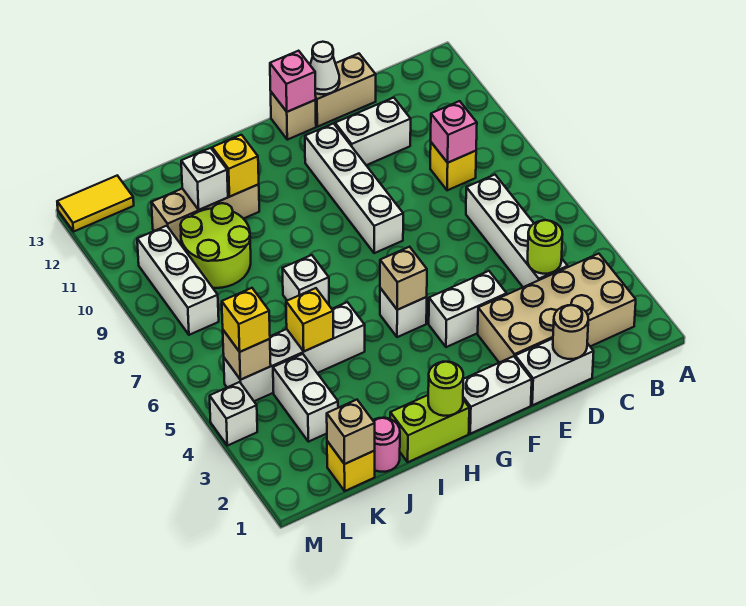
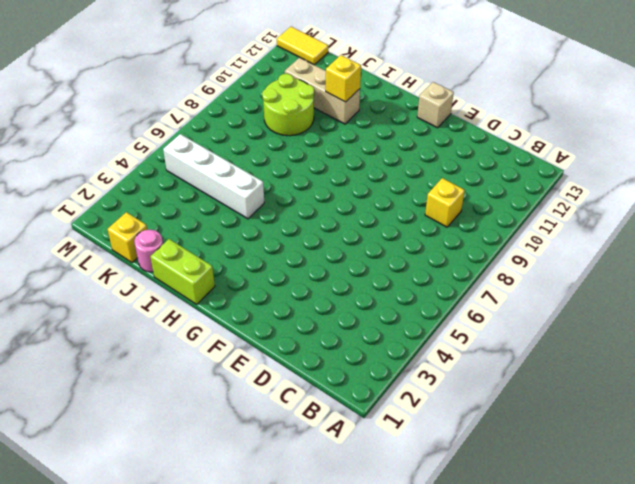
none -> tan brick B2:E3 level 1
none -> white brick C4:C7 level 1
none -> white brick D1:E1 level 1
none -> white brick D11:E11 level 1

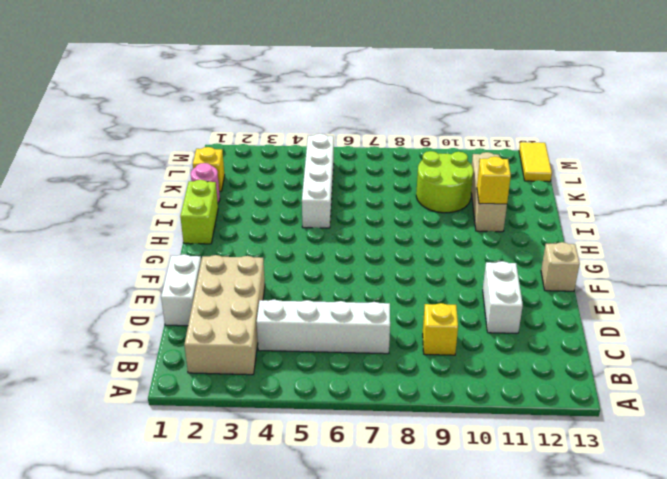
none -> tan brick D13:E13 level 1
none -> white brick E4:F4 level 1
none -> white brick F1:G1 level 1
none -> white brick F8:F11 level 1

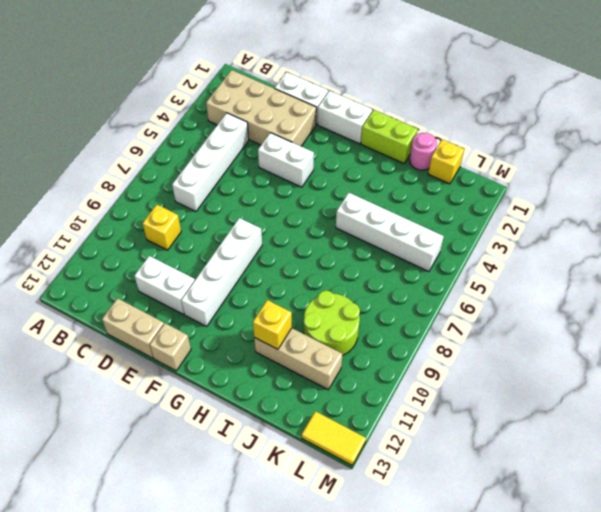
none -> white brick G5 level 1
none -> white brick I7 level 1
none -> white brick K3:K4 level 1
none -> white brick L8:L10 level 1

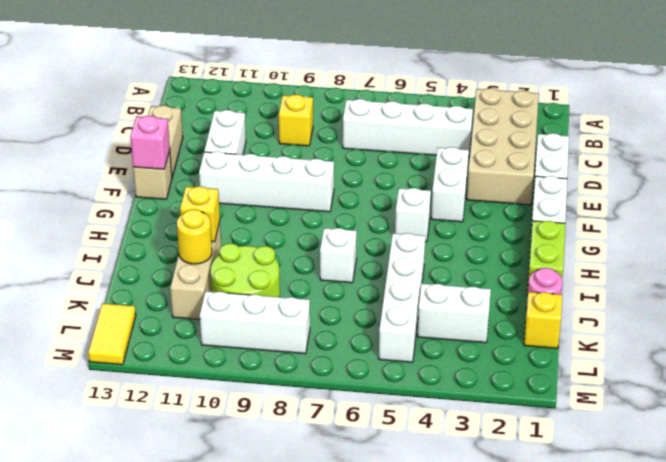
yellow round brick J11 level 2 -> white brick J11 level 2
none -> white brick M4 level 1
none -> lime round brick C4 level 2
none -> pink brick C9 level 2
none -> tan round brick D1 level 2

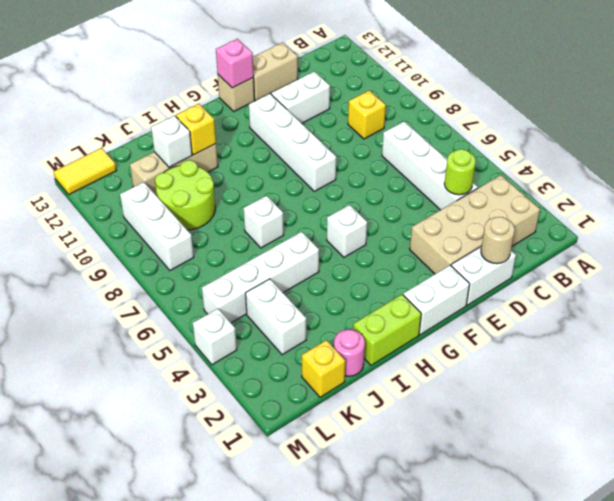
none -> white brick E4:F4 level 1
none -> pink brick C9 level 2
none -> white cone E13 level 2
none -> tan brick G5 level 2

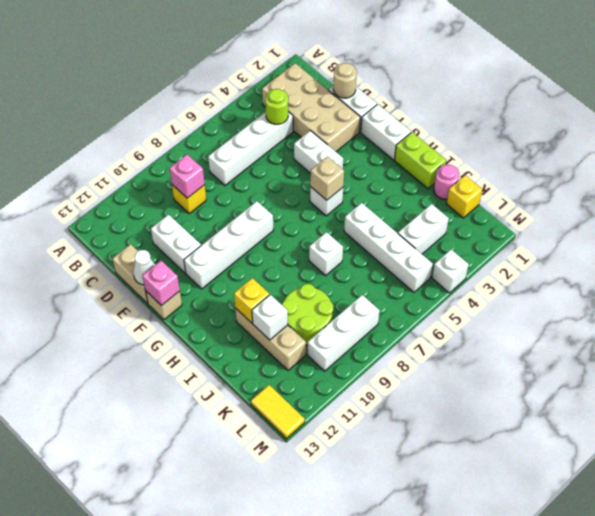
none -> lime round brick H1 level 2
none -> yellow brick J5 level 2
none -> tan brick K1 level 2
none -> tan brick L5 level 2

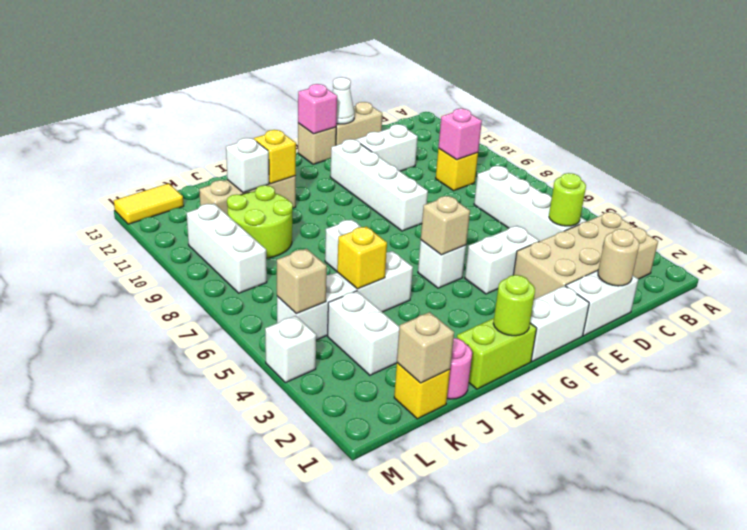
none -> yellow brick L5 level 3

